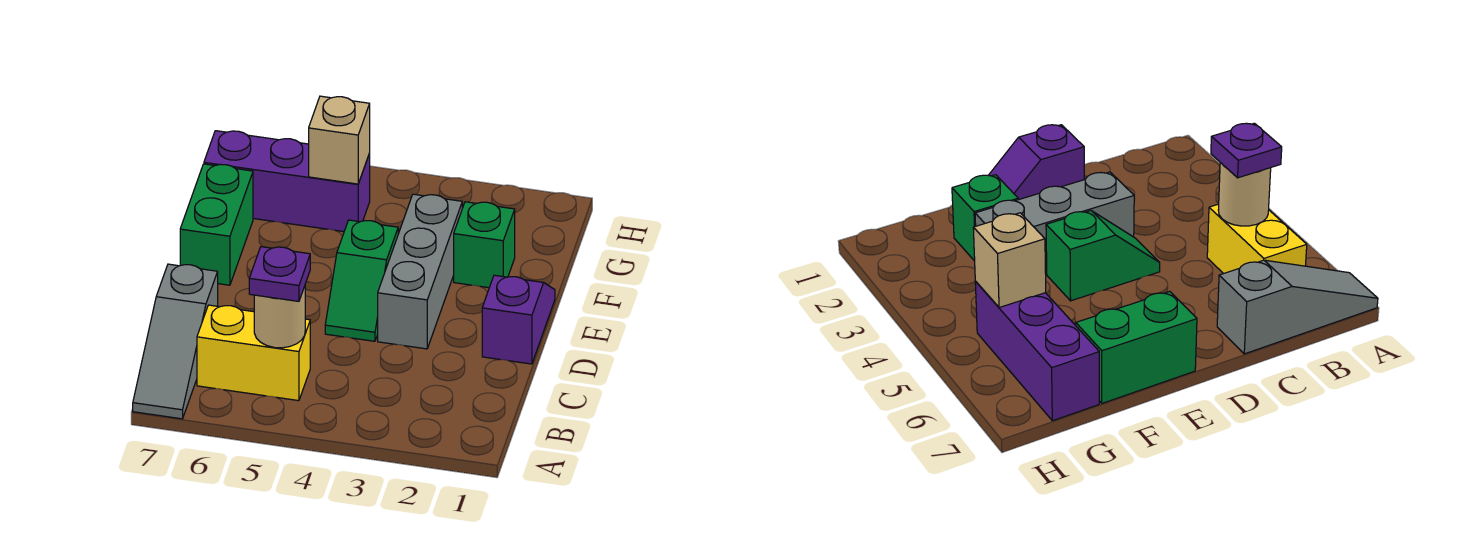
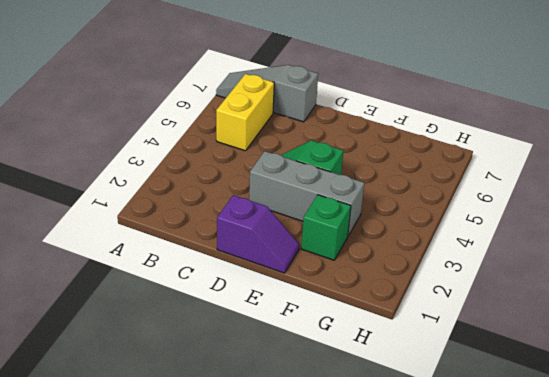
none -> green brick E7:F7 level 1
none -> purple brick G5:G7 level 1

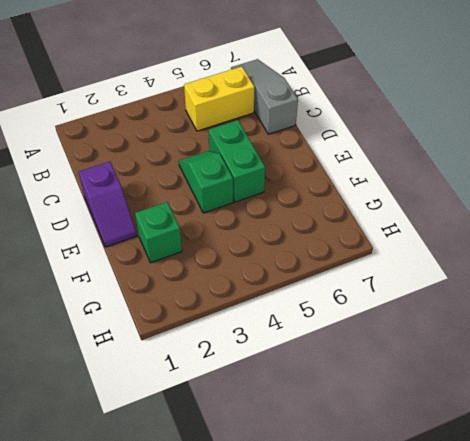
green brick D5:E5 level 1 -> green brick E7:F7 level 1
none -> grey brick D3:F3 level 1
none -> purple brick G5:G7 level 1

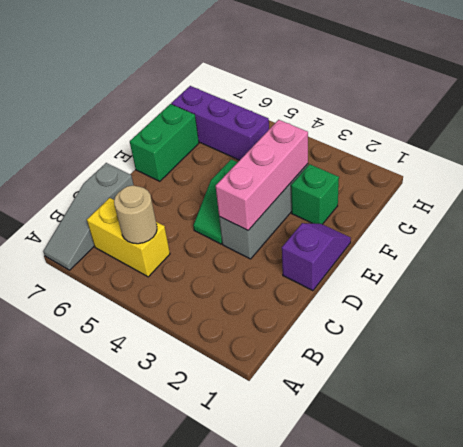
pink brick D3:F3 level 2 -> none
none -> tan brick G5 level 2
none -> purple plate B5 level 3

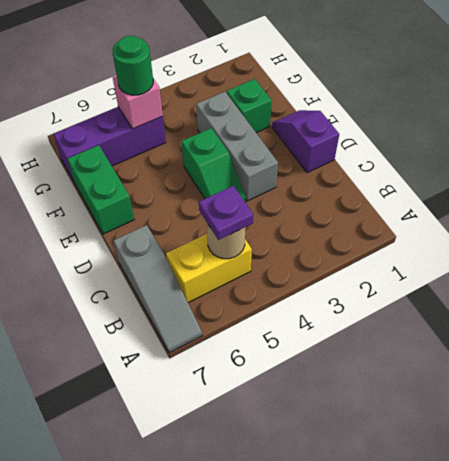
pink brick G5 level 2 -> tan brick G5 level 2
green round brick G5 level 3 -> none

